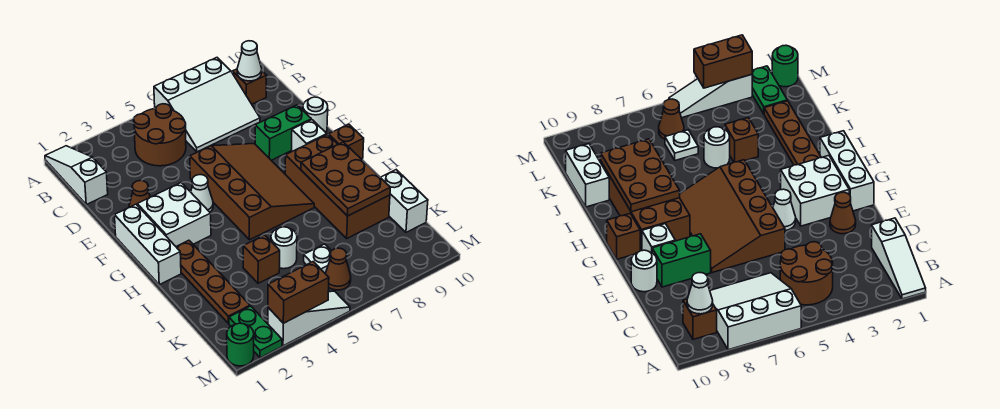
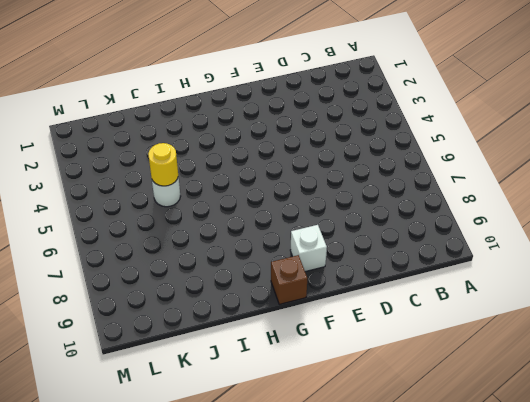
yellow round brick J5 level 2 -> none
none -> white slope A1:C1 level 1 top C
none -> white slope A6:C8 level 1 top A
none -> brown round brick B4:C5 level 1

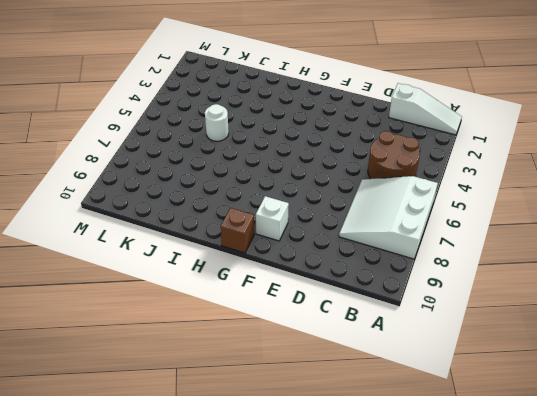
none -> brown brick B9 level 1
none -> brown cone E2 level 1
none -> brown slope E5:H7 level 1 top 5

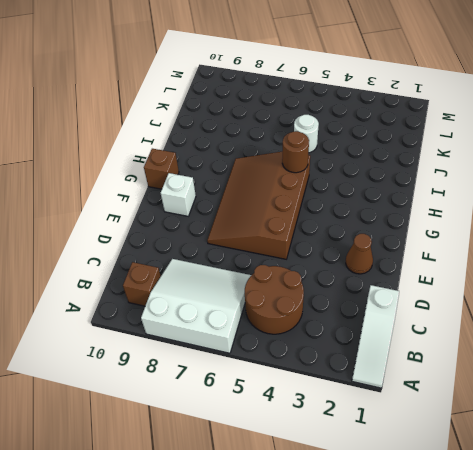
brown round brick H5 level 2 -> none
none -> green brick E8:E9 level 1
none -> white round brick E10 level 1
none -> white brick F1:H1 level 1

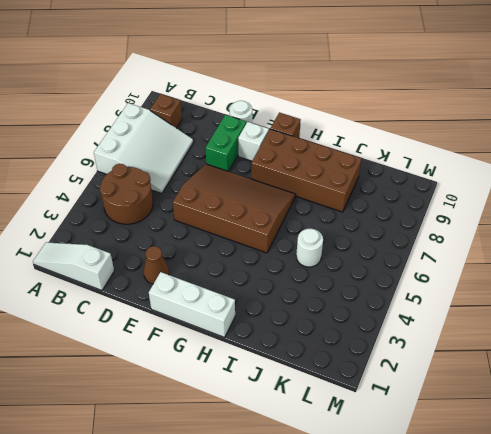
none -> white brick F2:G3 level 1
none -> white cone F4 level 1
none -> brown plate H2:K2 level 1

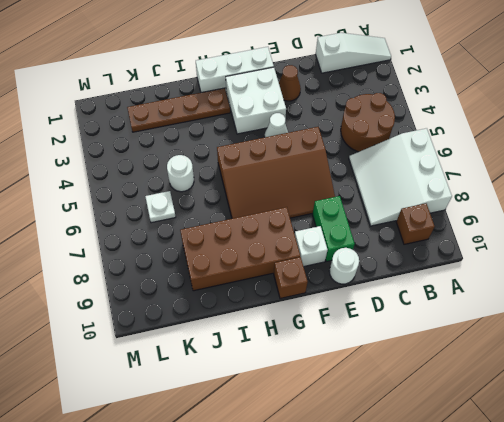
none -> brown brick J4 level 1
none -> white brick J10:K10 level 1
none -> green plate L2:M2 level 1

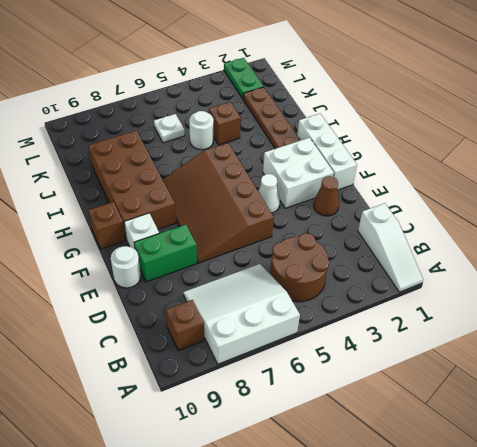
none -> white brick J10:K10 level 1
none -> brown cone L6 level 1
none -> green round brick M1 level 1

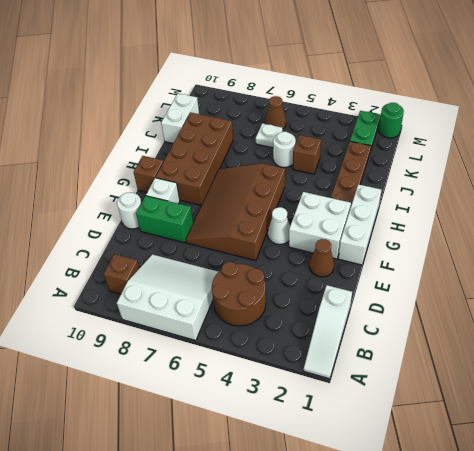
none -> white slope M3:M5 level 1 top 3
none -> white cone B9 level 2
none -> brown plate H8:J9 level 2

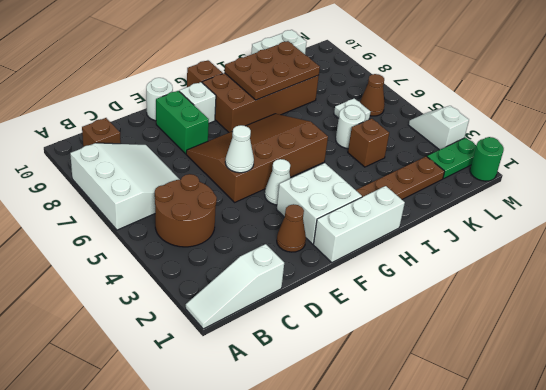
white cone E5 level 2 -> white cone B9 level 2
white slope M3:M4 level 1 top 3 -> white slope M3:M5 level 1 top 3
none -> brown brick M3:M4 level 2

